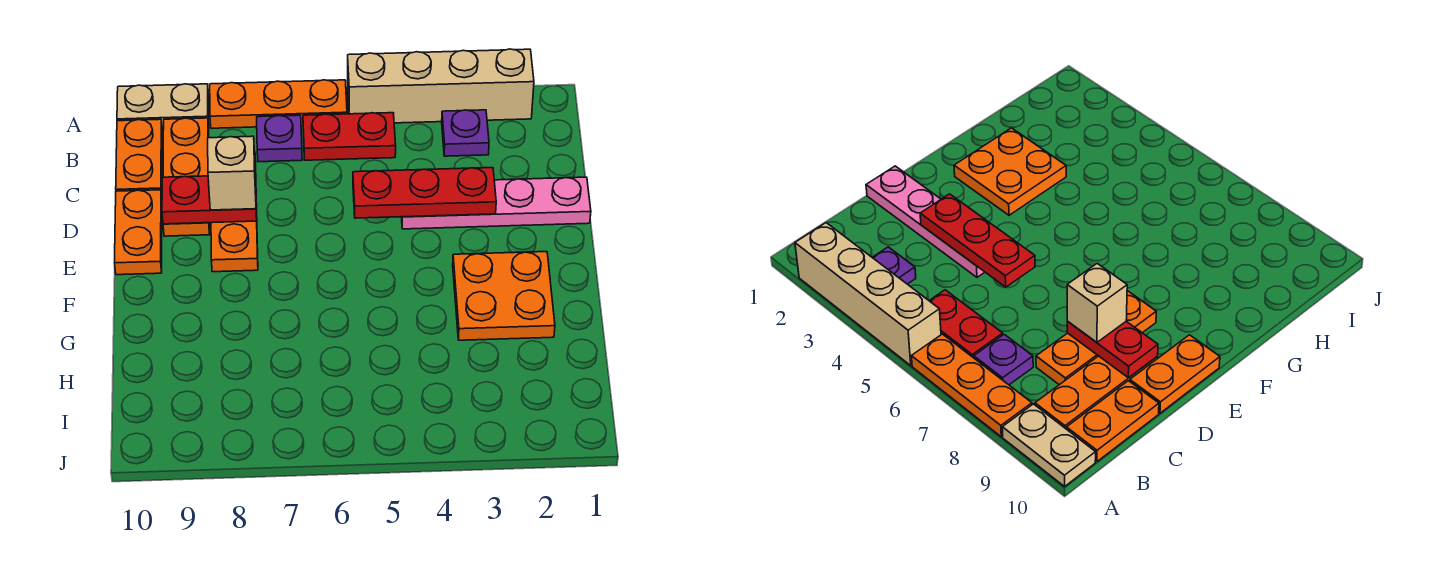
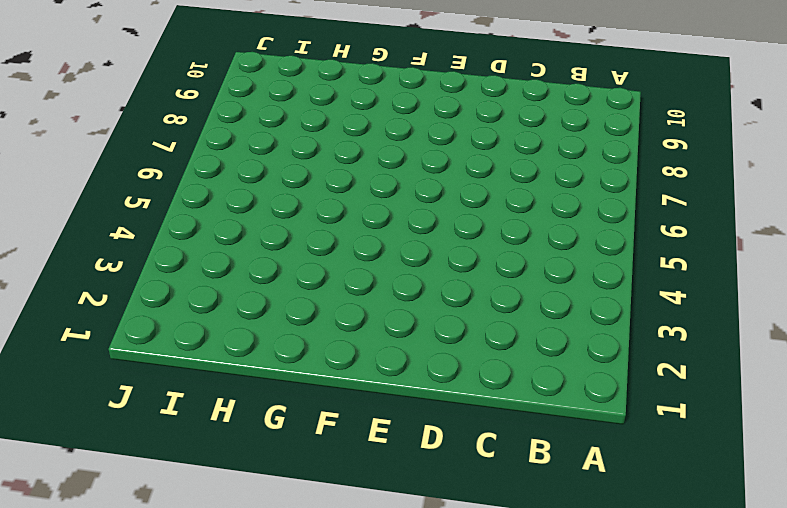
none -> tan brick A2:A5 level 1
none -> orange plate A6:A8 level 1
none -> tan plate A9:A10 level 1

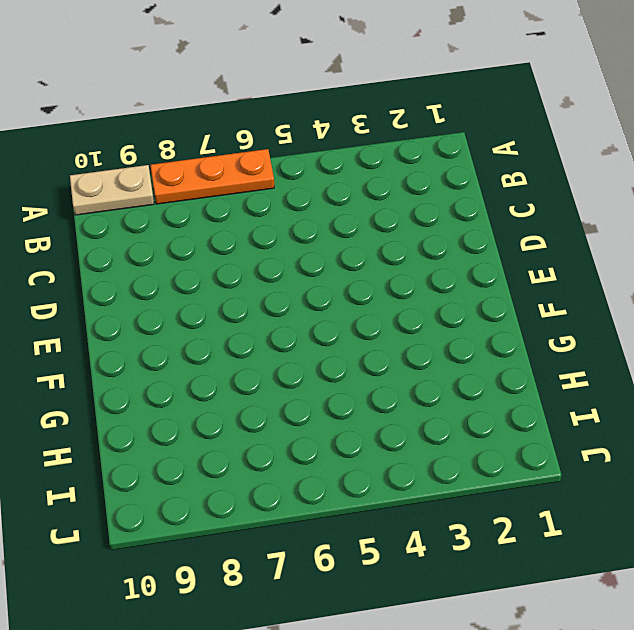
none -> tan brick A2:A5 level 1
none -> purple plate B3 level 1
none -> red plate B5:B6 level 1

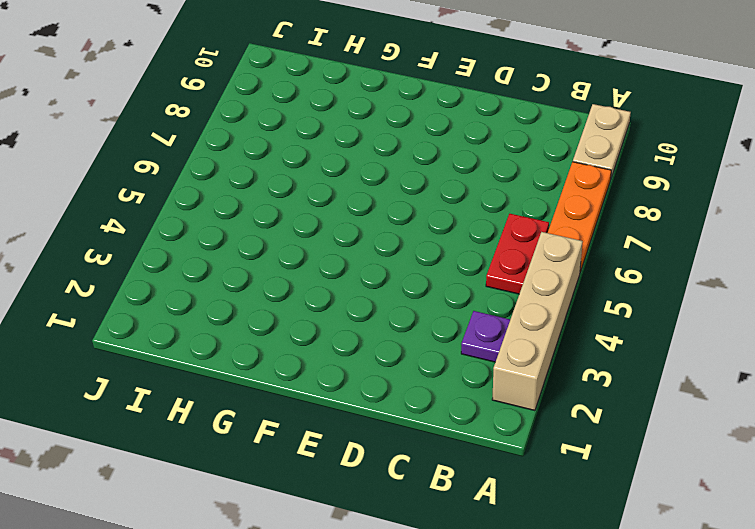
none -> purple plate B7 level 1
none -> orange plate B9:D9 level 1
none -> orange plate B10:C10 level 1

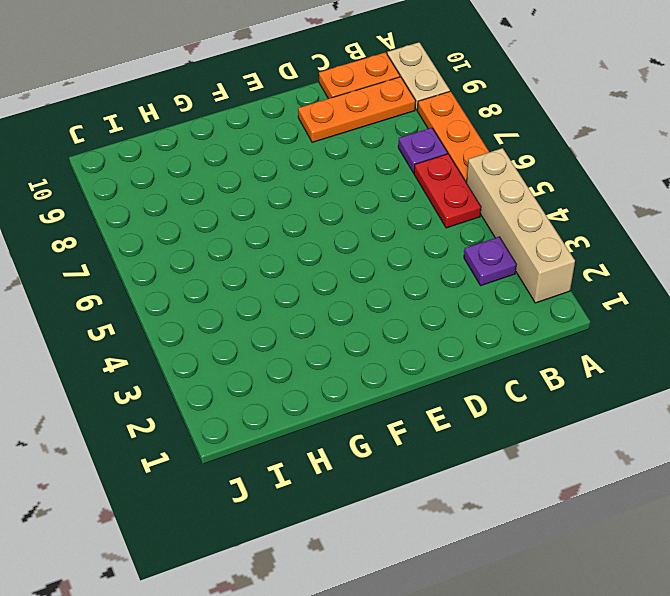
none -> orange plate C8:E8 level 1
none -> pink plate D1:D4 level 1
none -> orange plate D10:E10 level 1

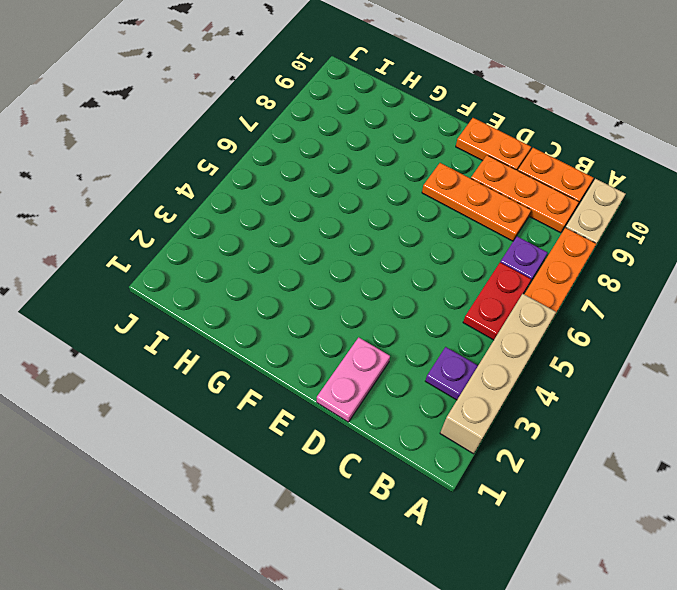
pink plate D1:D2 level 1 -> pink plate D1:D4 level 1
none -> orange plate F2:G3 level 1
none -> red plate D3:D5 level 2
none -> red plate D8:D9 level 2

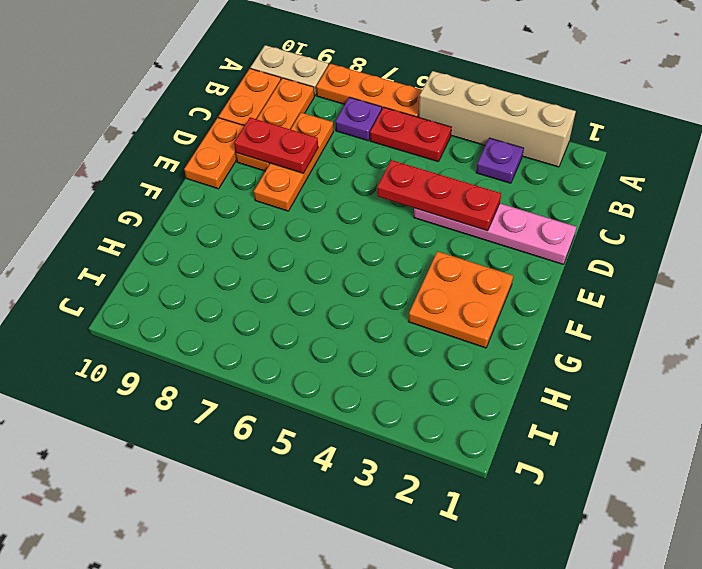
none -> tan brick D8 level 3

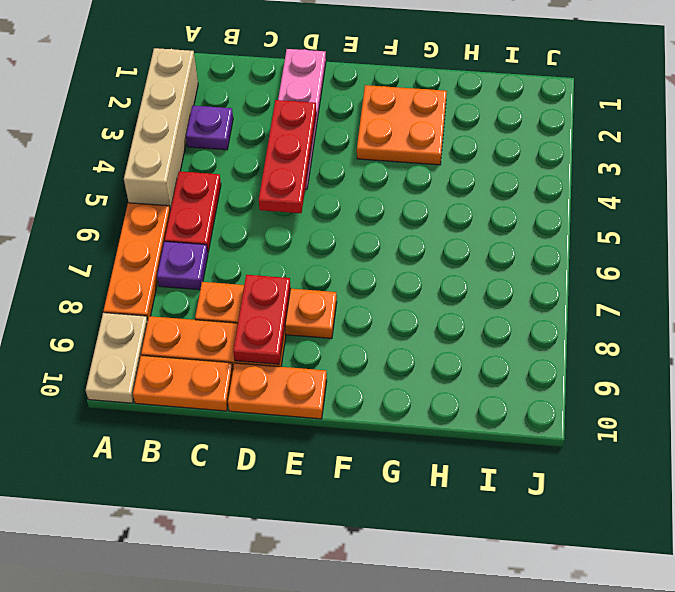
none -> tan brick D8 level 3

